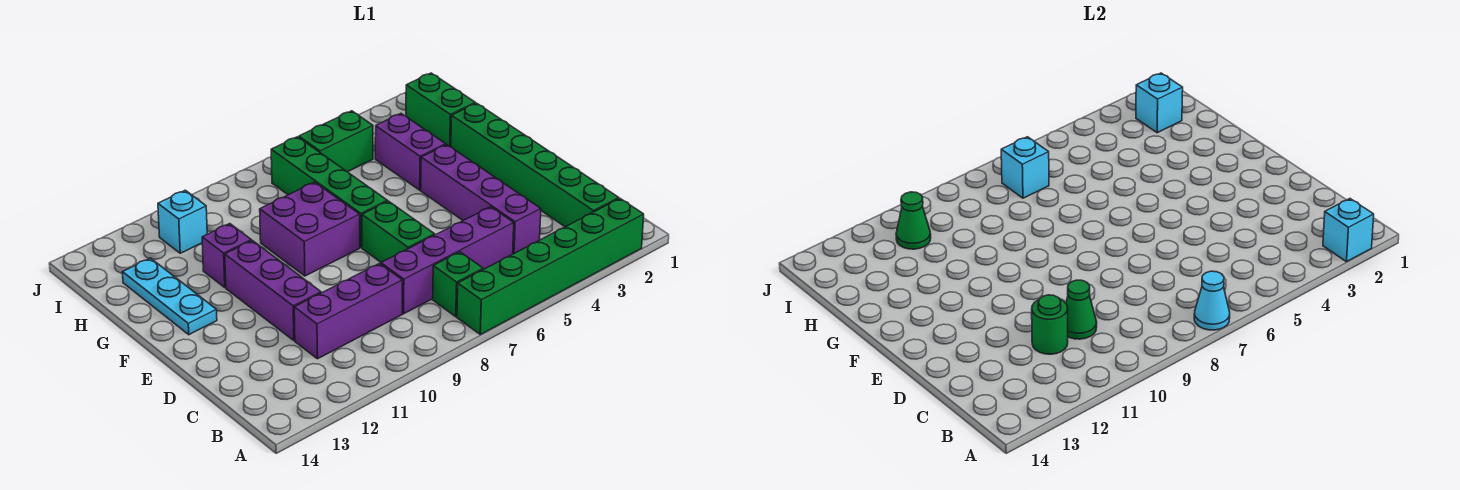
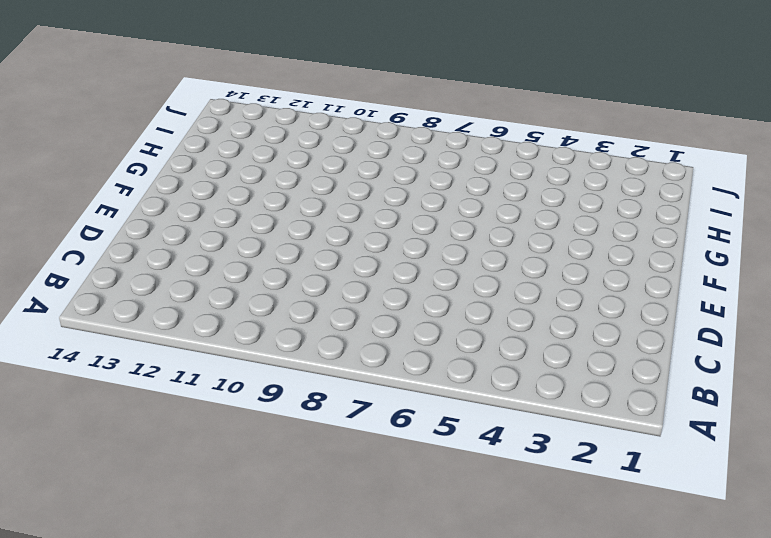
none -> green brick A2:A7 level 1
none -> green brick B2:G2 level 1
none -> green brick B7 level 1

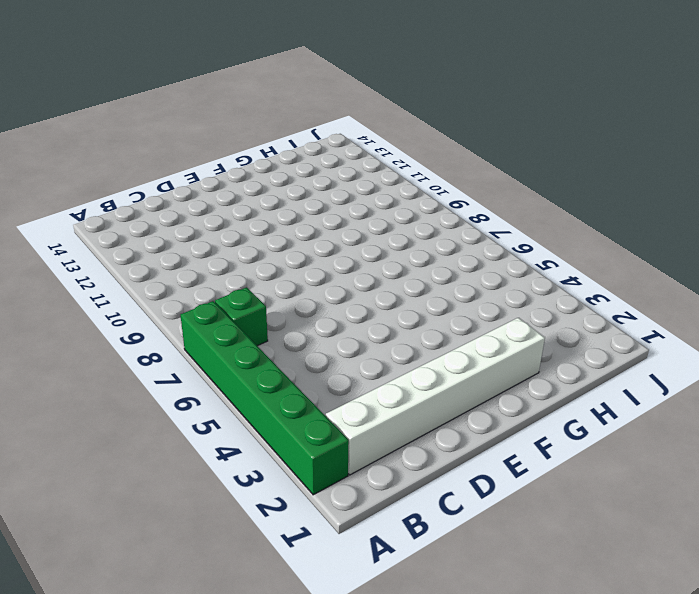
white brick B2:G2 level 1 -> green brick B2:G2 level 1
none -> purple brick C4:F4 level 1
none -> purple brick C5:C8 level 1
none -> purple brick C9:C11 level 1

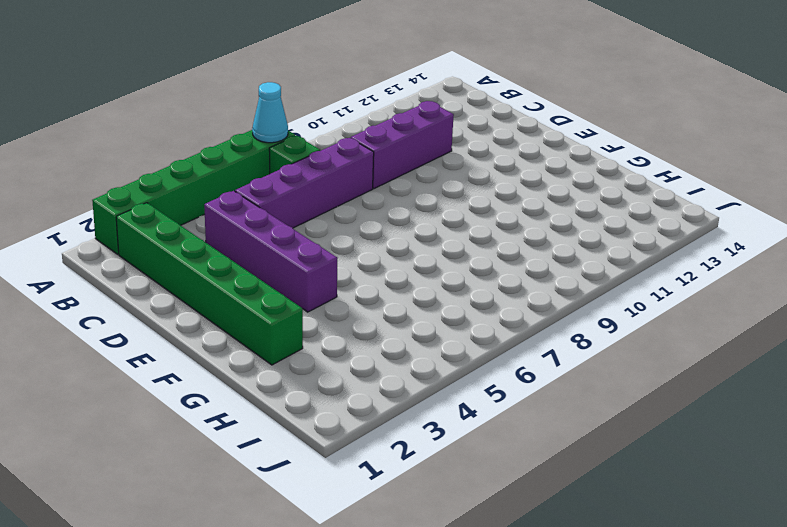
none -> green brick D7:E7 level 1
none -> purple brick D11:F11 level 1
none -> green brick F7:I7 level 1

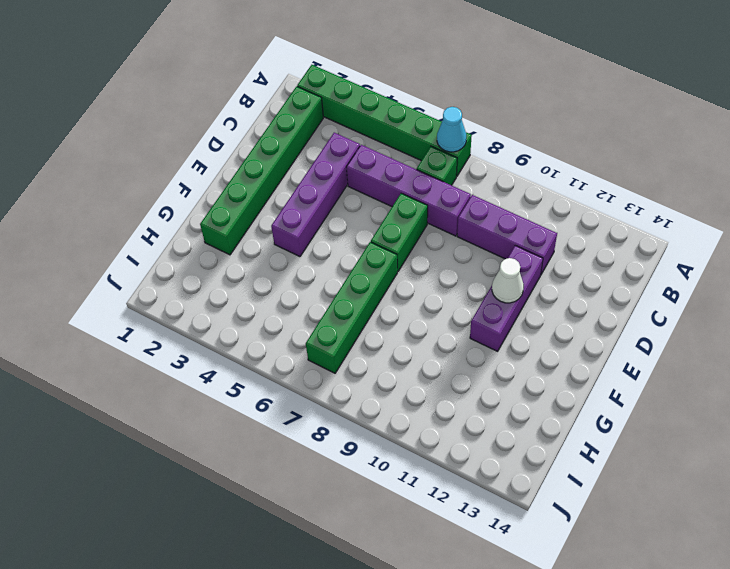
white cone E11 level 2 -> none
none -> purple brick F8:G9 level 1
none -> cyan plate F13:H13 level 1
none -> purple brick G4:H4 level 1

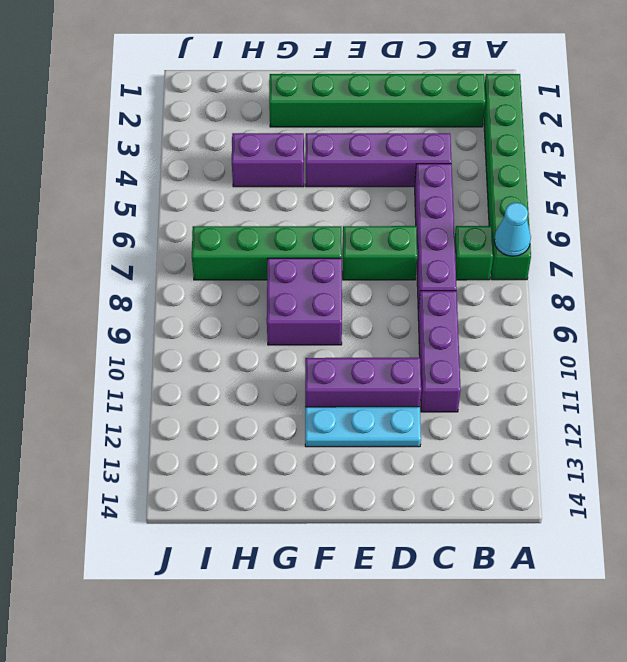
cyan plate D12:F12 level 1 -> cyan plate F13:H13 level 1
none -> purple brick G11 level 1
none -> green brick H2:I2 level 1
none -> green brick I5:I6 level 1

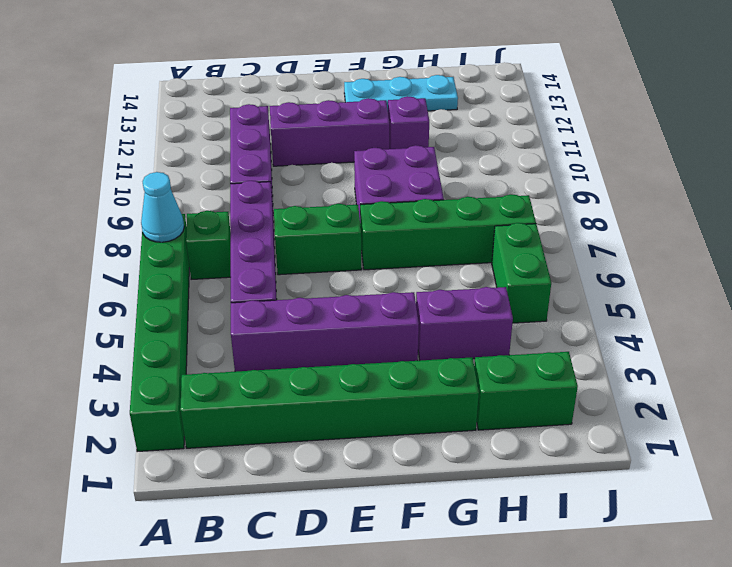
none -> cyan brick I11 level 1
none -> cyan brick A2 level 2
none -> green cone C10 level 2

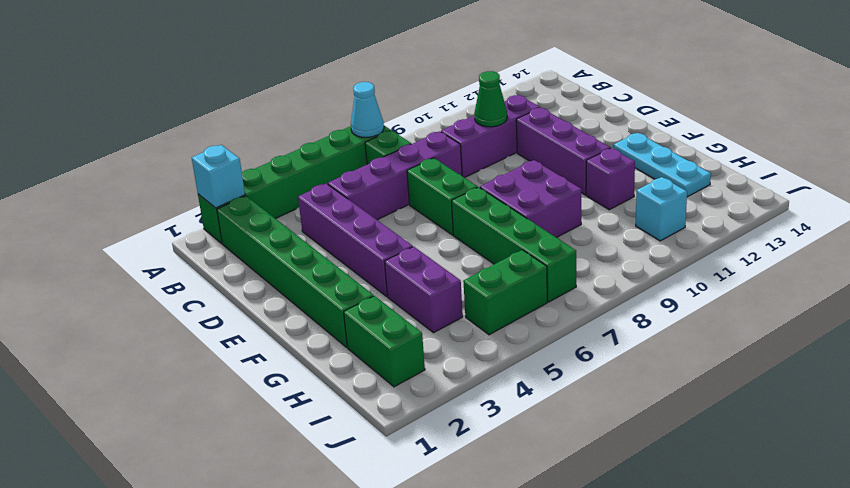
none -> green round brick C11 level 2
none -> cyan brick I2 level 2
none -> cyan brick I7 level 2

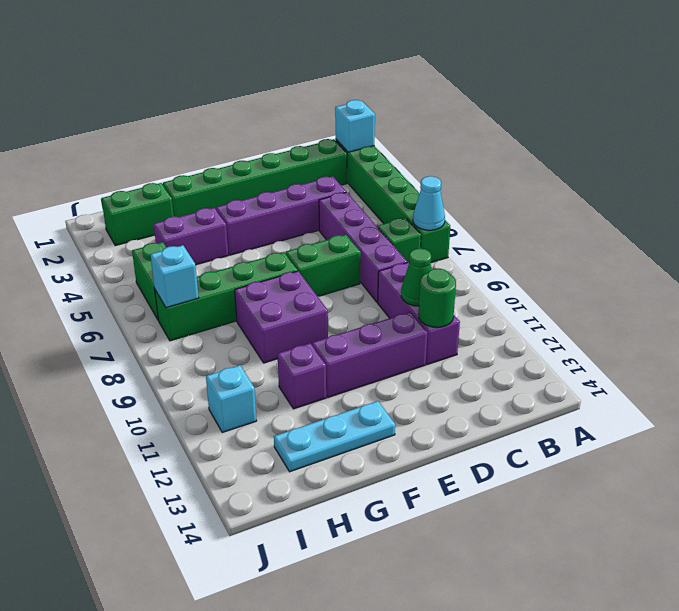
none -> cyan brick I2 level 2
none -> green cone I11 level 2

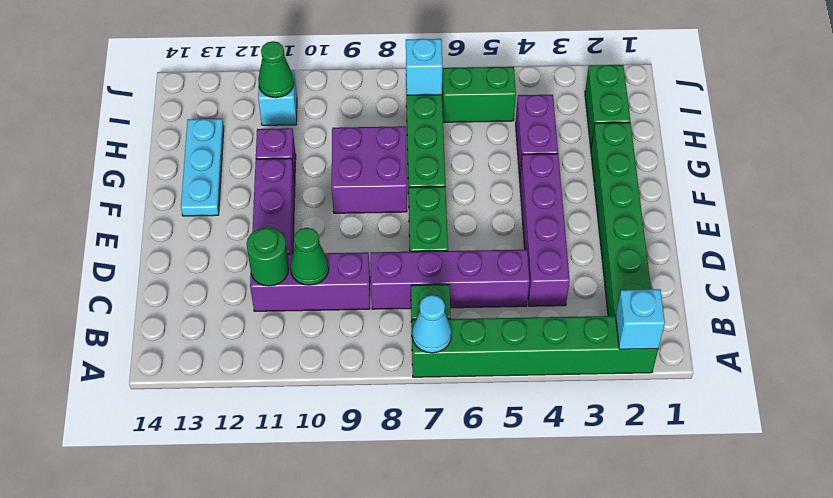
none -> cyan brick I2 level 2

